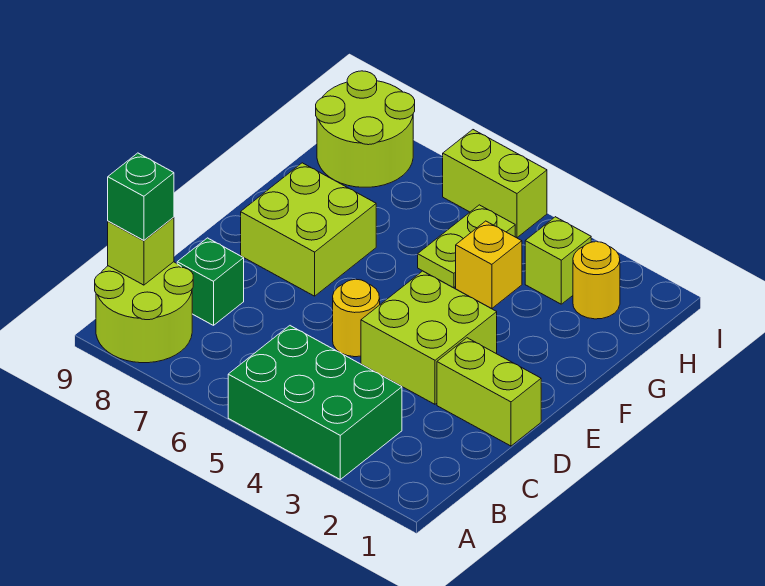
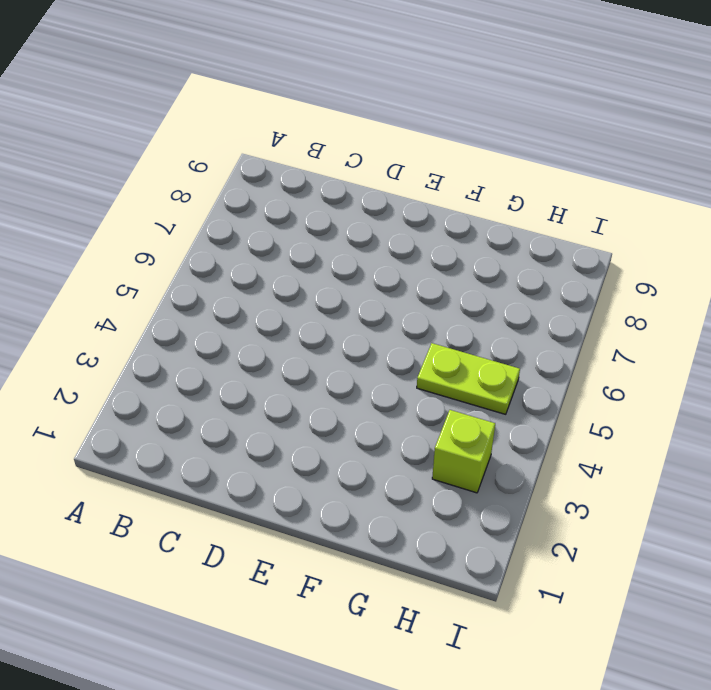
none -> green brick A3:B5 level 1
none -> lime round brick A8:B9 level 1
none -> green brick C8 level 1

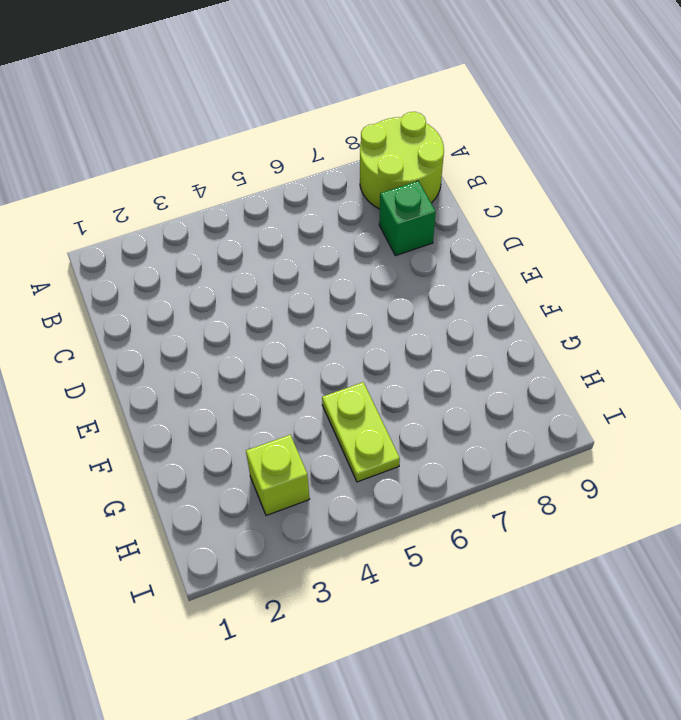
none -> green brick A3:B5 level 1
none -> lime brick D1:D2 level 1
none -> lime brick D3:E4 level 1

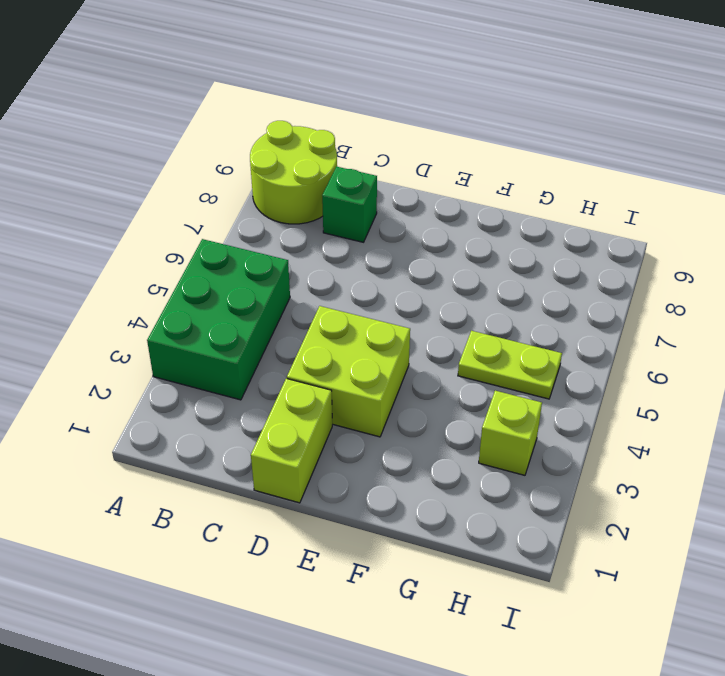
none -> yellow round brick D5 level 1
none -> lime brick E7:F8 level 1
none -> yellow brick G4 level 1

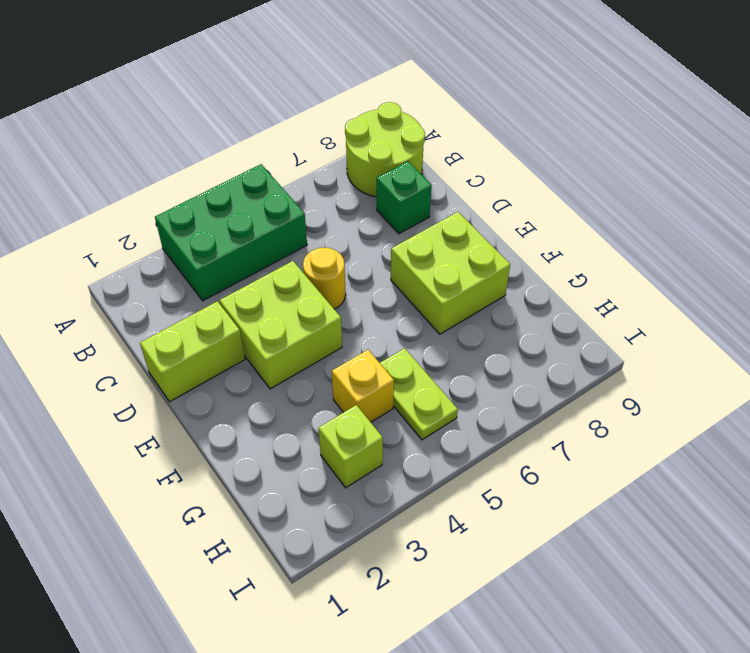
none -> yellow round brick H2 level 1
none -> lime round brick H8:I9 level 1
none -> lime brick I5:I6 level 1

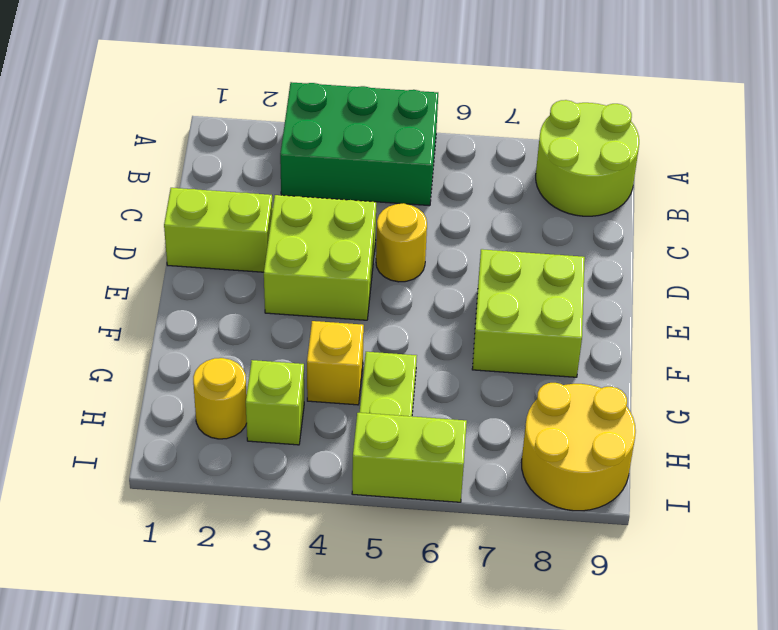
yellow round brick H8:I9 level 1 -> lime round brick H8:I9 level 1
none -> green brick C8 level 1
none -> lime brick B9 level 2
none -> green brick B9 level 3

